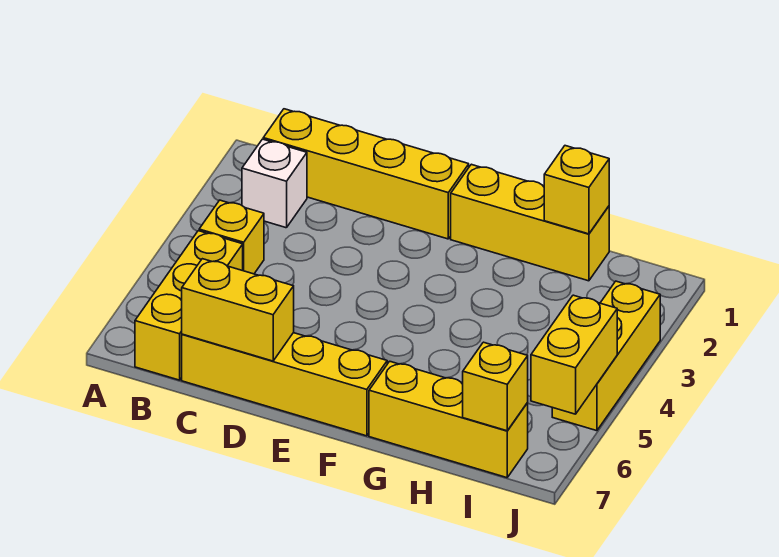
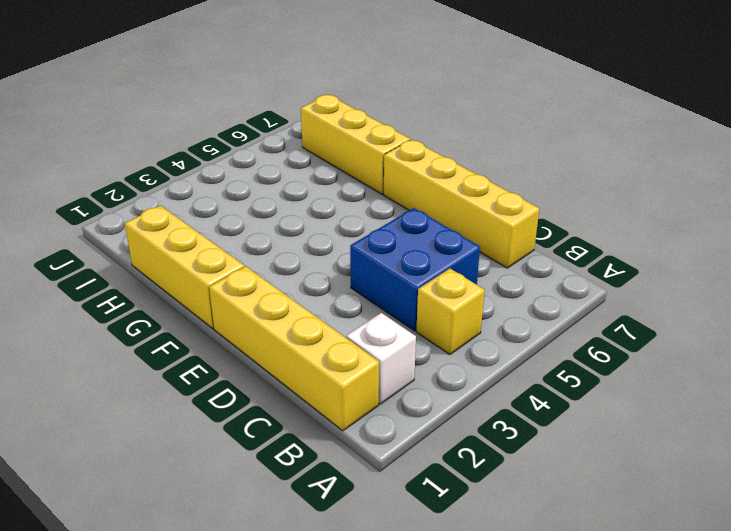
blue brick C4:D5 level 1 -> none
none -> yellow brick B5:B7 level 1
none -> yellow brick J3:J5 level 1
none -> yellow brick C7:D7 level 2

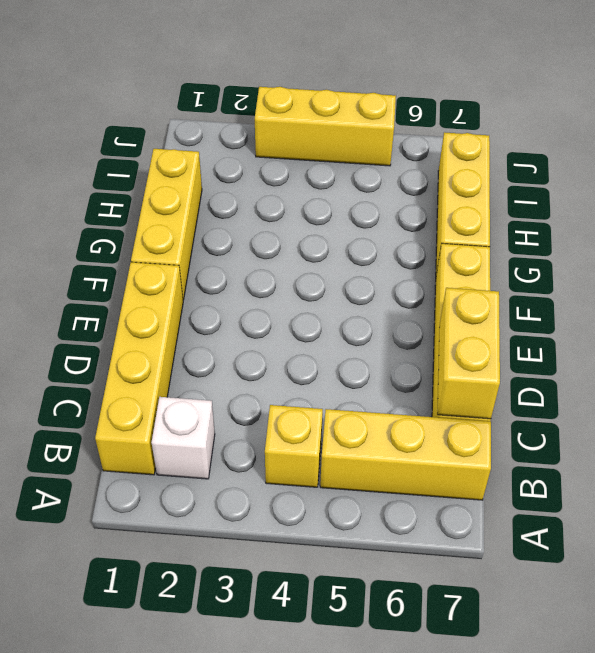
none -> yellow brick H1 level 2
none -> yellow brick I7 level 2
none -> yellow brick J5:J6 level 2

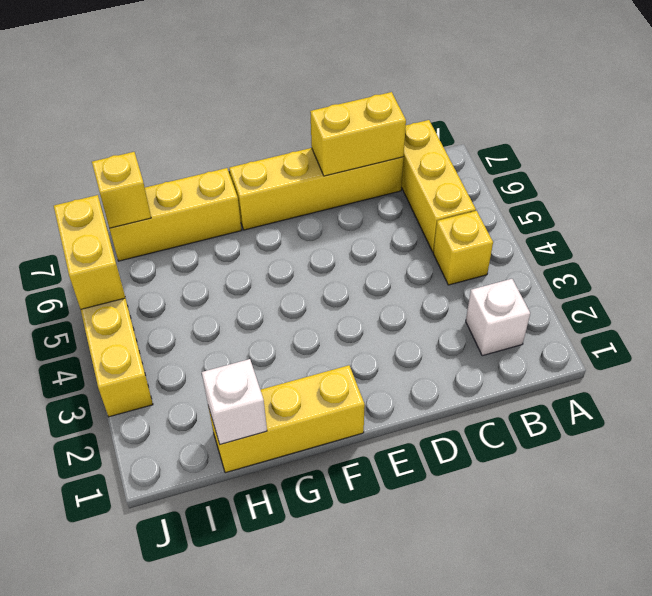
white brick H1 level 2 -> yellow brick H1 level 2
none -> yellow brick B1:E1 level 1

